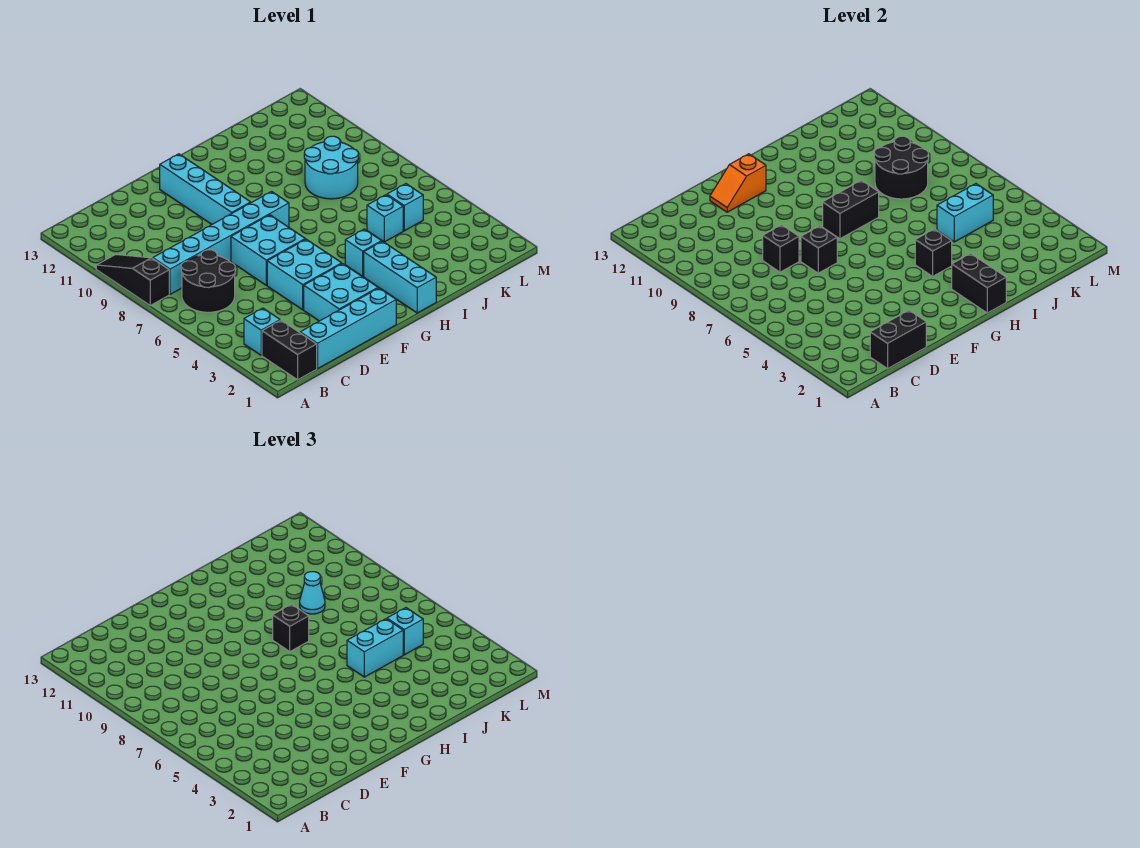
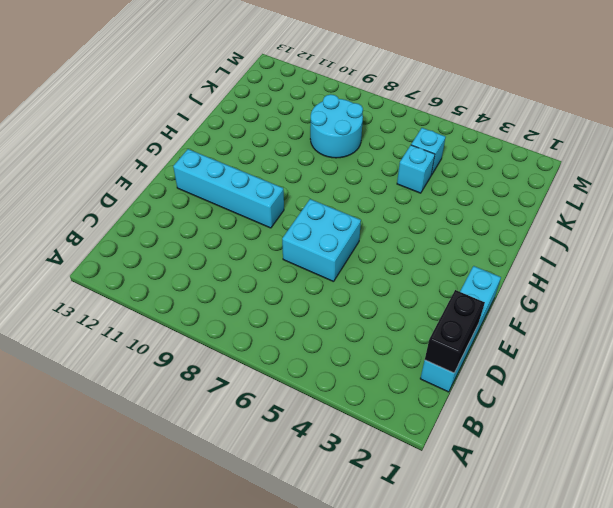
none -> black slope A8:A10 level 1 top 8
none -> black brick B1:B2 level 1
none -> cyan brick B3 level 1

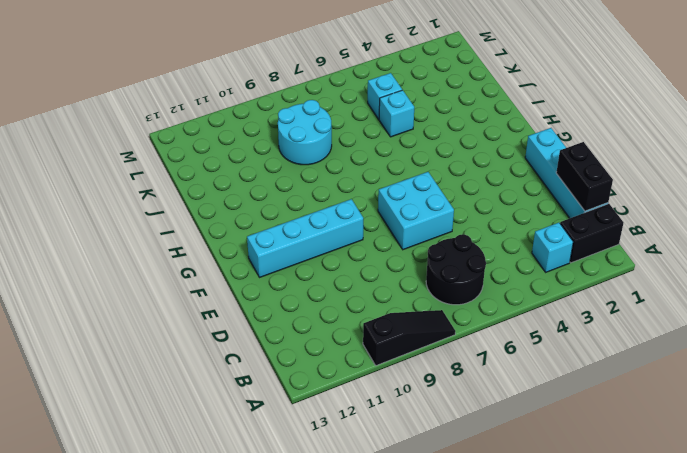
black slope A8:A10 level 1 top 10 -> black slope A8:A10 level 1 top 8
none -> cyan brick B8:G8 level 1
none -> cyan brick E2:F3 level 1
none -> cyan brick E4:F5 level 1

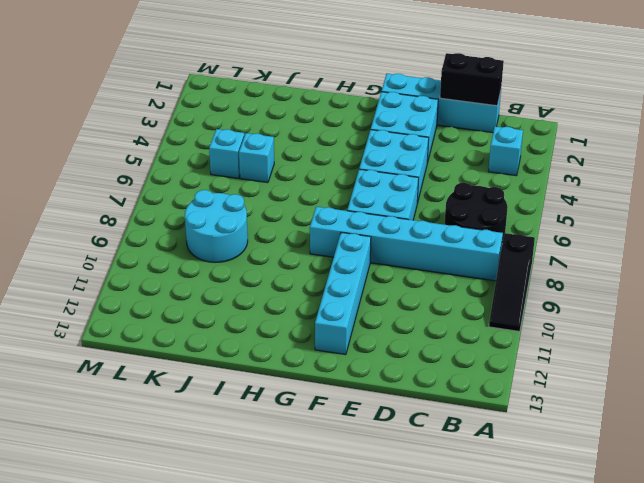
none -> black brick B1:B2 level 1
none -> cyan brick H1:H3 level 1
none -> cyan brick H4 level 1

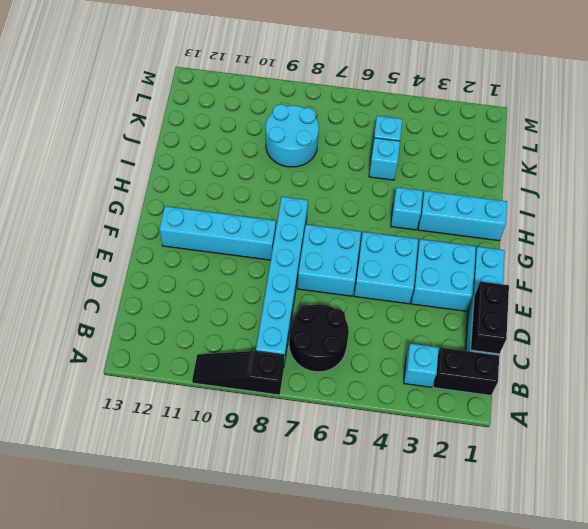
none -> black brick D8 level 2
none -> black brick E7 level 2
none -> orange slope E12:F12 level 2 top F

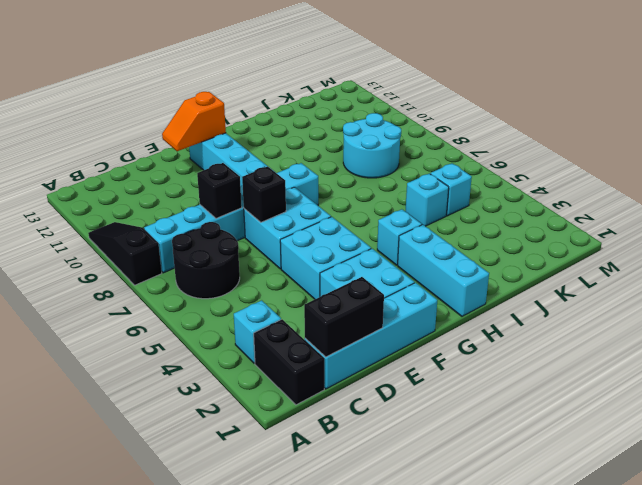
none -> black brick G8:H8 level 2
none -> black brick H1:H2 level 2
none -> black brick H4 level 2

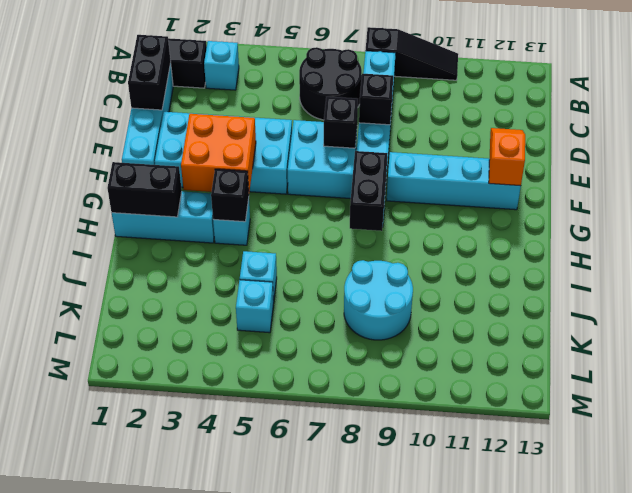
orange brick F3:G4 level 2 -> none
none -> cyan brick J5:K5 level 2
none -> black round brick J8:K9 level 2
none -> black brick H8 level 3

